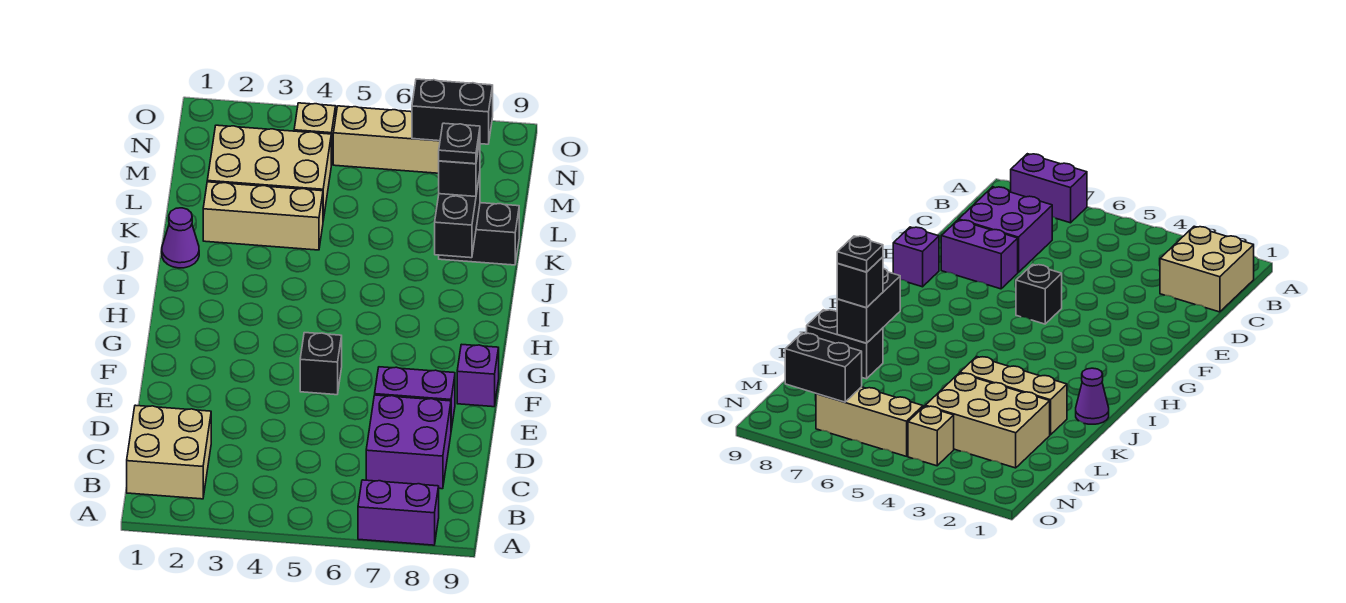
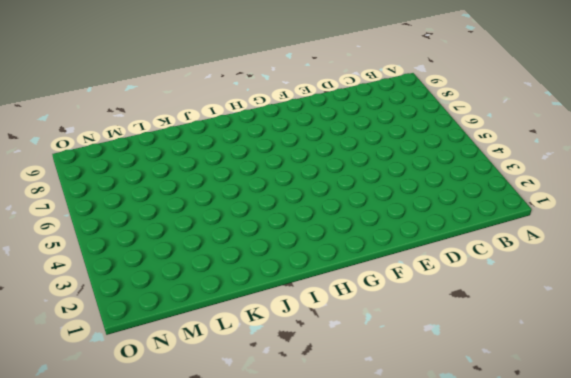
none -> purple brick A7:A8 level 1
none -> tan brick B1:C2 level 1
none -> purple brick C7:D8 level 1

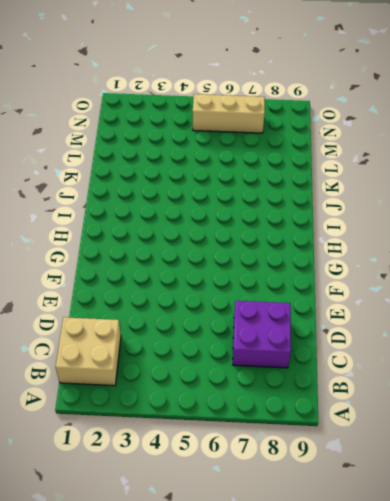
none -> purple brick A7:A8 level 1
none -> purple brick E7:E8 level 1
none -> black brick F5 level 1

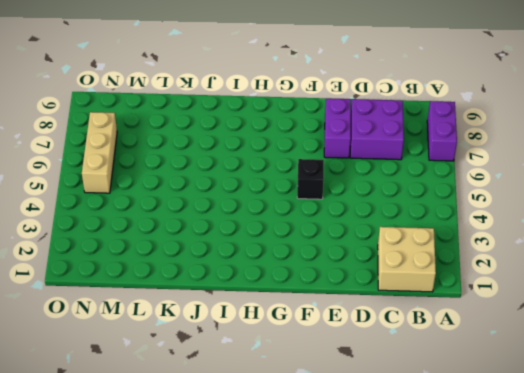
none -> purple brick F9 level 1
none -> purple cone J1 level 1
none -> tan brick K2:K4 level 1

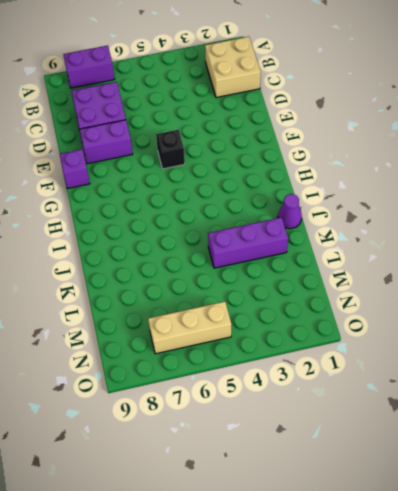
purple brick K2:K4 level 1 -> tan brick K2:K4 level 1
none -> black brick K8:K9 level 1
none -> tan brick L2:M4 level 1
none -> tan brick N4 level 1

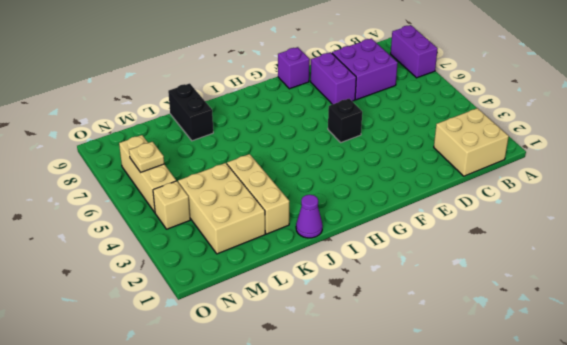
tan plate N6 level 2 -> none
none -> black brick J8:K8 level 2
none -> black brick N7:N8 level 2
none -> black brick K8 level 3

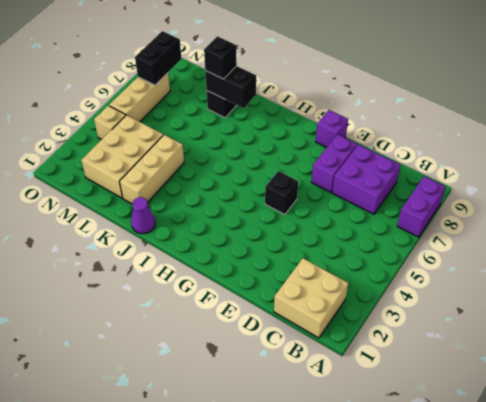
none -> black plate K8 level 4

